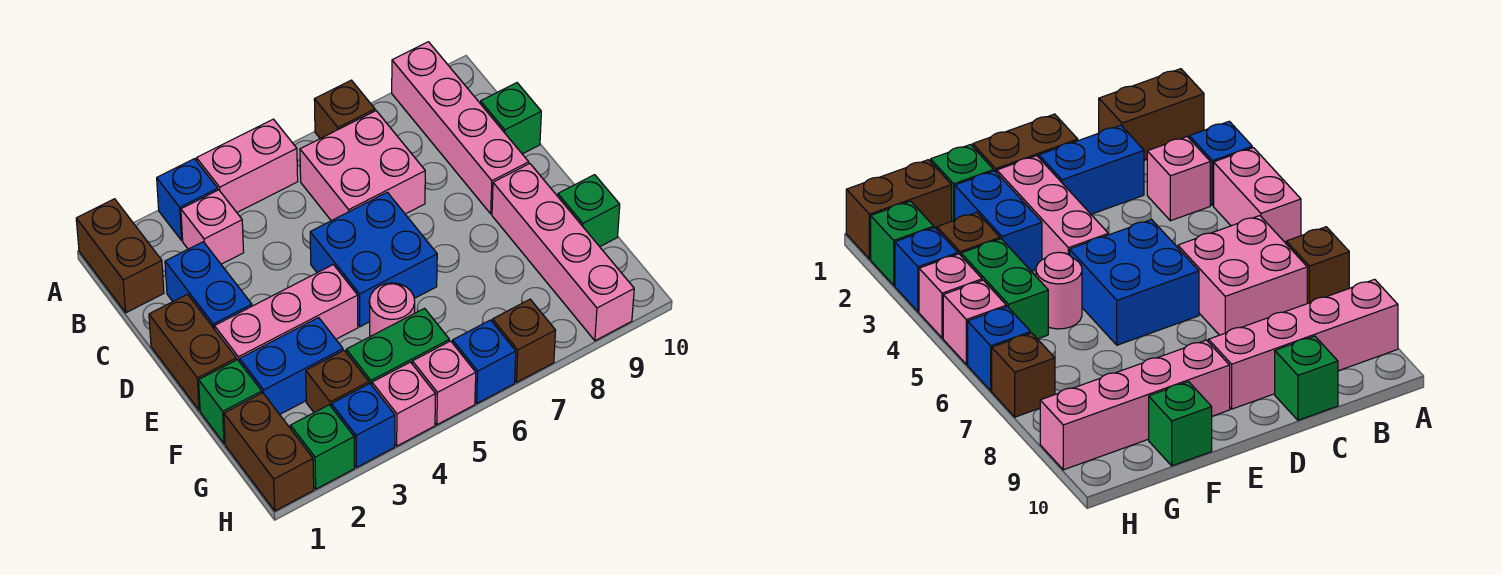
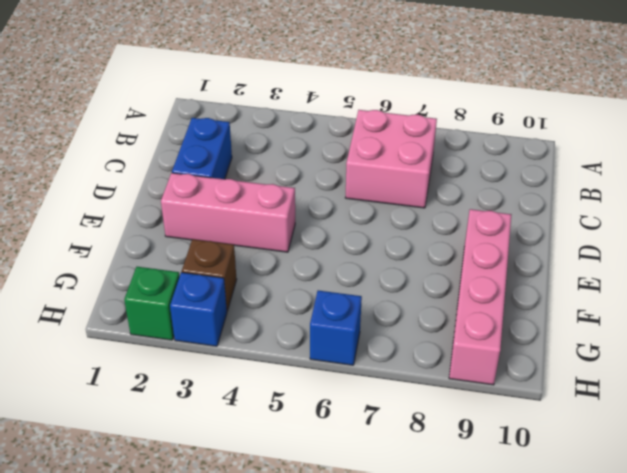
none -> brown brick A1:B1 level 1
none -> blue brick A3 level 1
none -> pink brick A4:A5 level 1

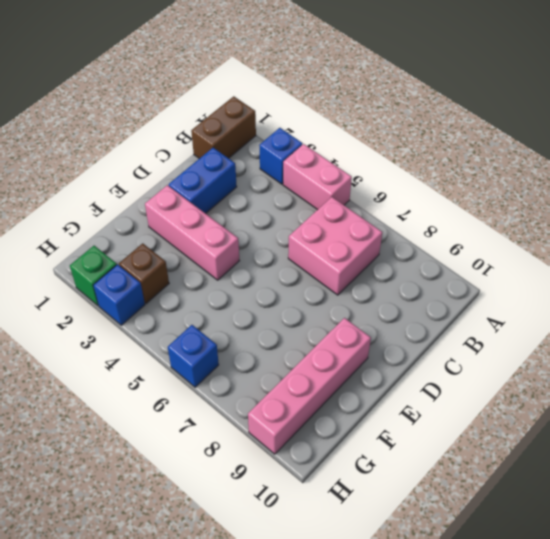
none -> brown brick A7 level 1
none -> pink brick A9:D9 level 1
none -> pink brick B3 level 1

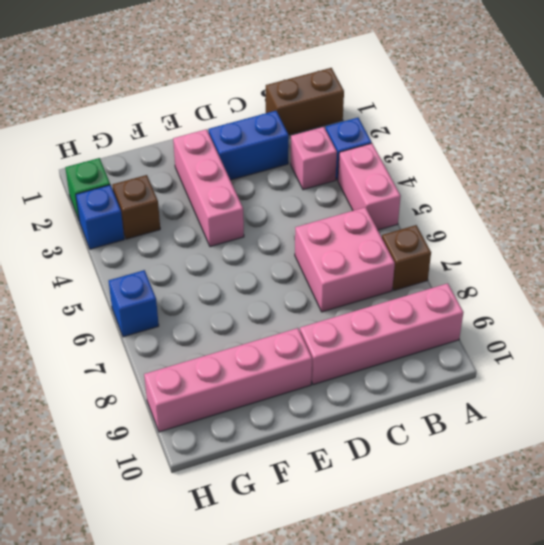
none -> green brick C10 level 1
none -> brown brick D1:E1 level 1
none -> blue brick D5:E6 level 1

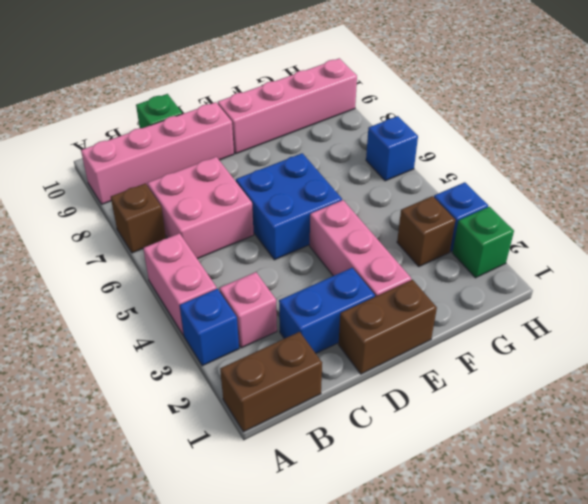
none -> green brick F1 level 1
none -> blue brick F2:F3 level 1
none -> pink round brick F5 level 1

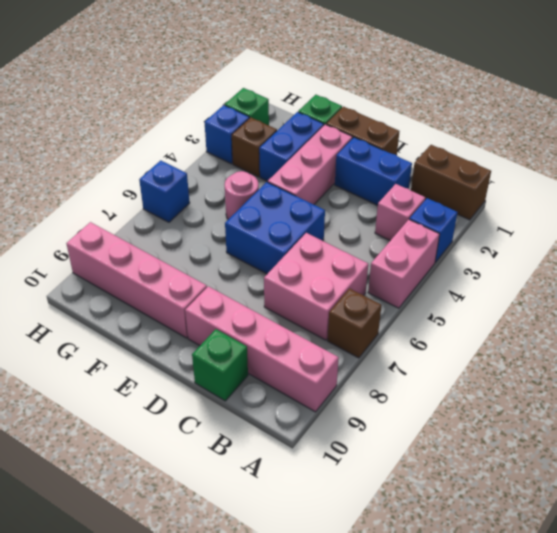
none -> green brick F10 level 1
none -> brown brick G1:H1 level 1
none -> green brick G4:G5 level 1

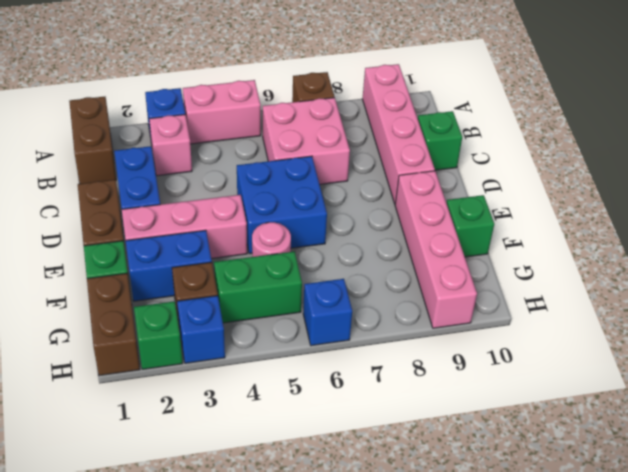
none -> pink brick H4 level 1
none -> pink brick H5 level 1
none -> brown brick H7 level 1

